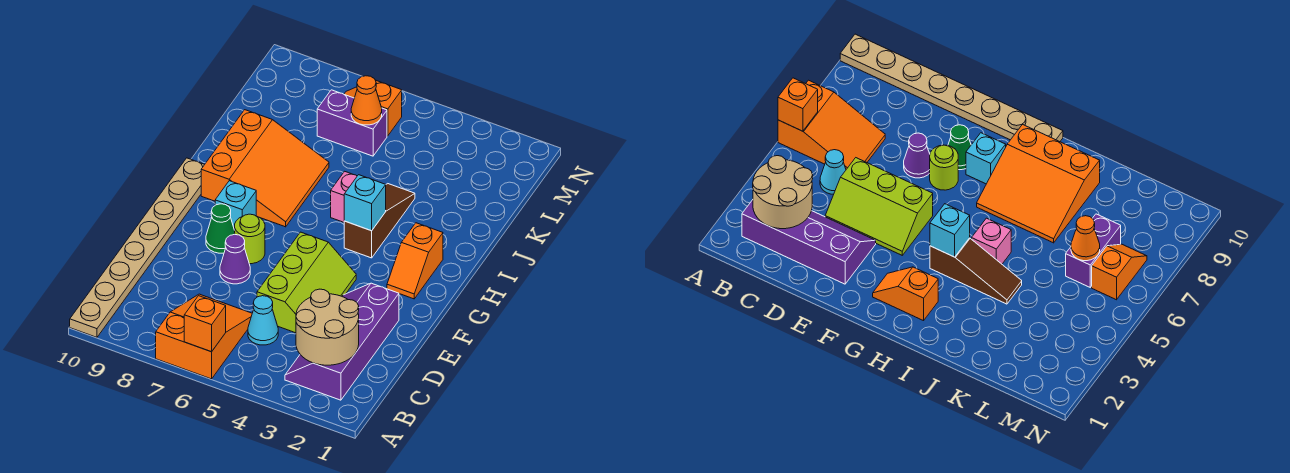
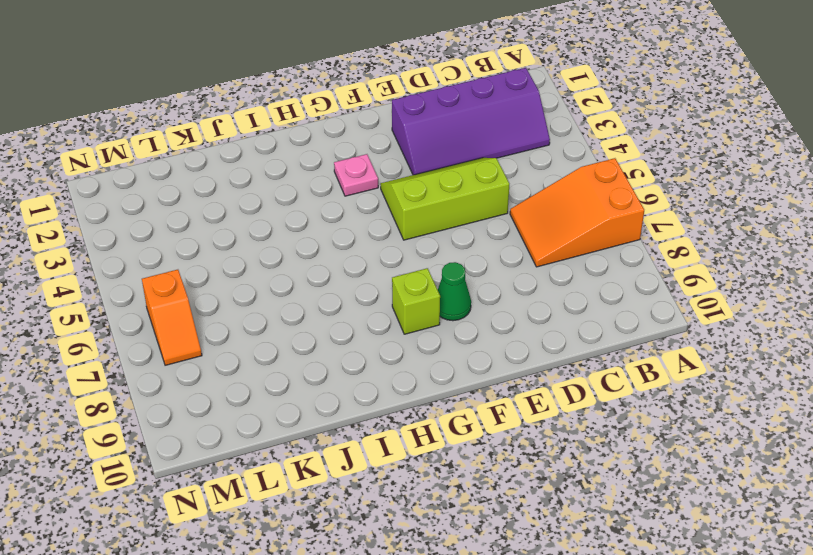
pink plate G3 level 1 -> none
lime brick G8 level 1 -> cyan brick G8 level 1
none -> tan plate A10:H10 level 1
none -> cyan cone C5 level 1
none -> purple cone E7 level 1

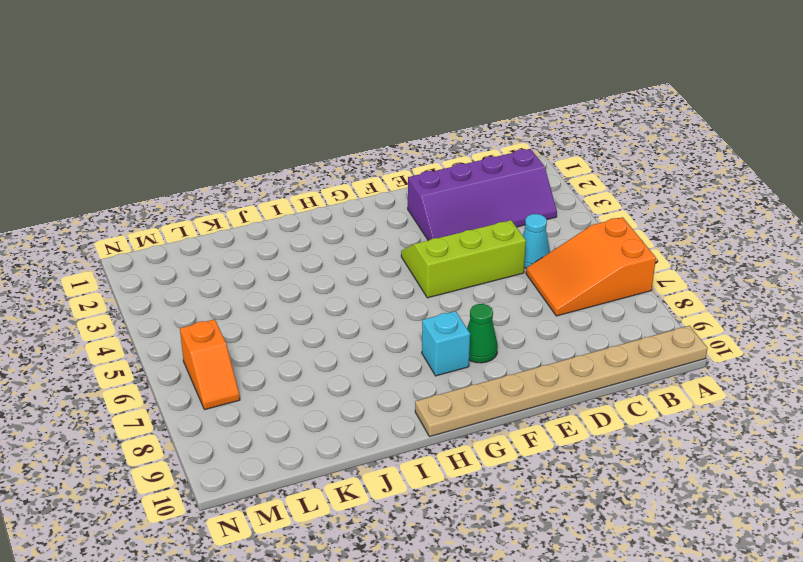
none -> purple cone E7 level 1
none -> lime round brick F7 level 1
none -> orange slope G2:H2 level 1 top H

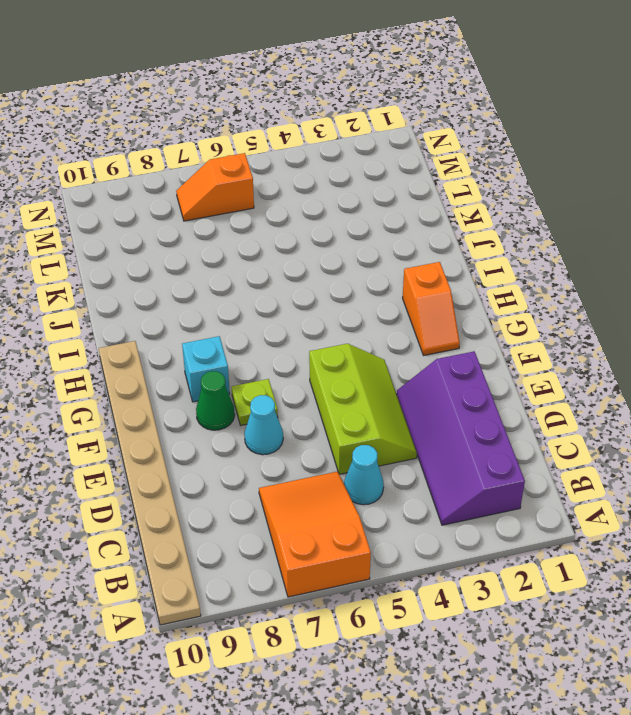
cyan cone E7 level 1 -> purple cone E7 level 1
lime plate F7 level 1 -> lime round brick F7 level 1
none -> brown slope H4:J4 level 1 top H
none -> orange slope H7:J9 level 1 top 9
none -> pink brick I5 level 1

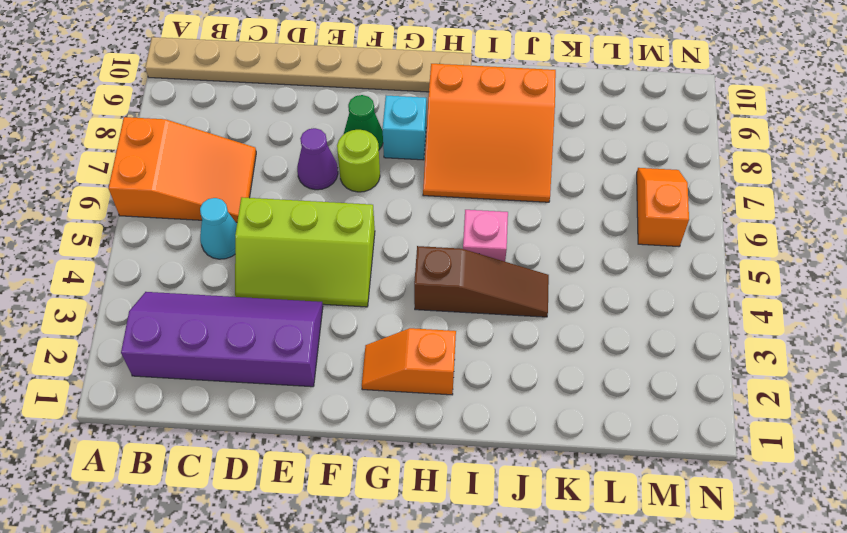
none -> purple brick L6:L7 level 1
none -> orange brick A6 level 2
none -> tan round brick B2:C3 level 2

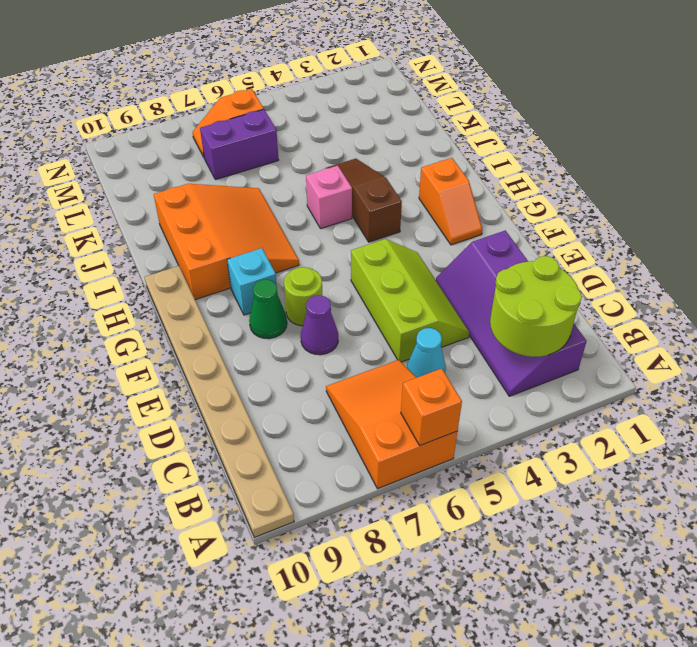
lime round brick B2:C3 level 2 -> tan round brick B2:C3 level 2
none -> cyan brick H4 level 2
none -> orange cone L6 level 2

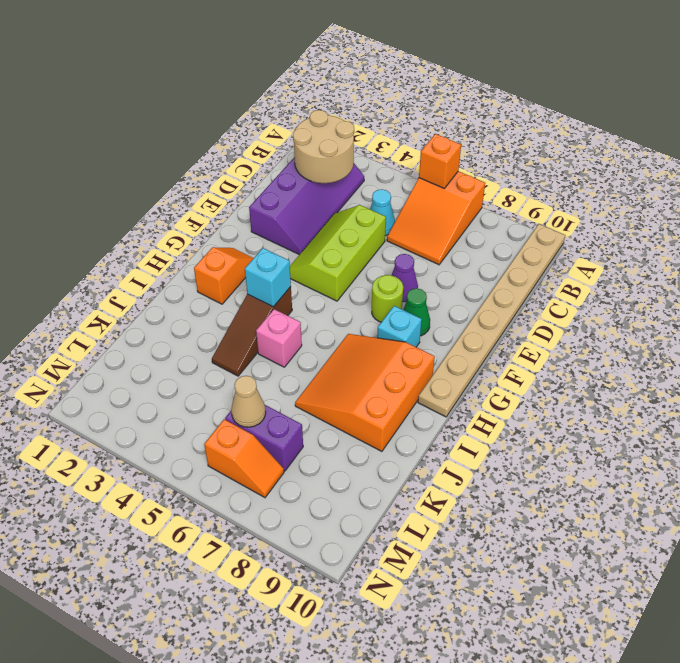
tan cone L6 level 2 -> orange cone L6 level 2

